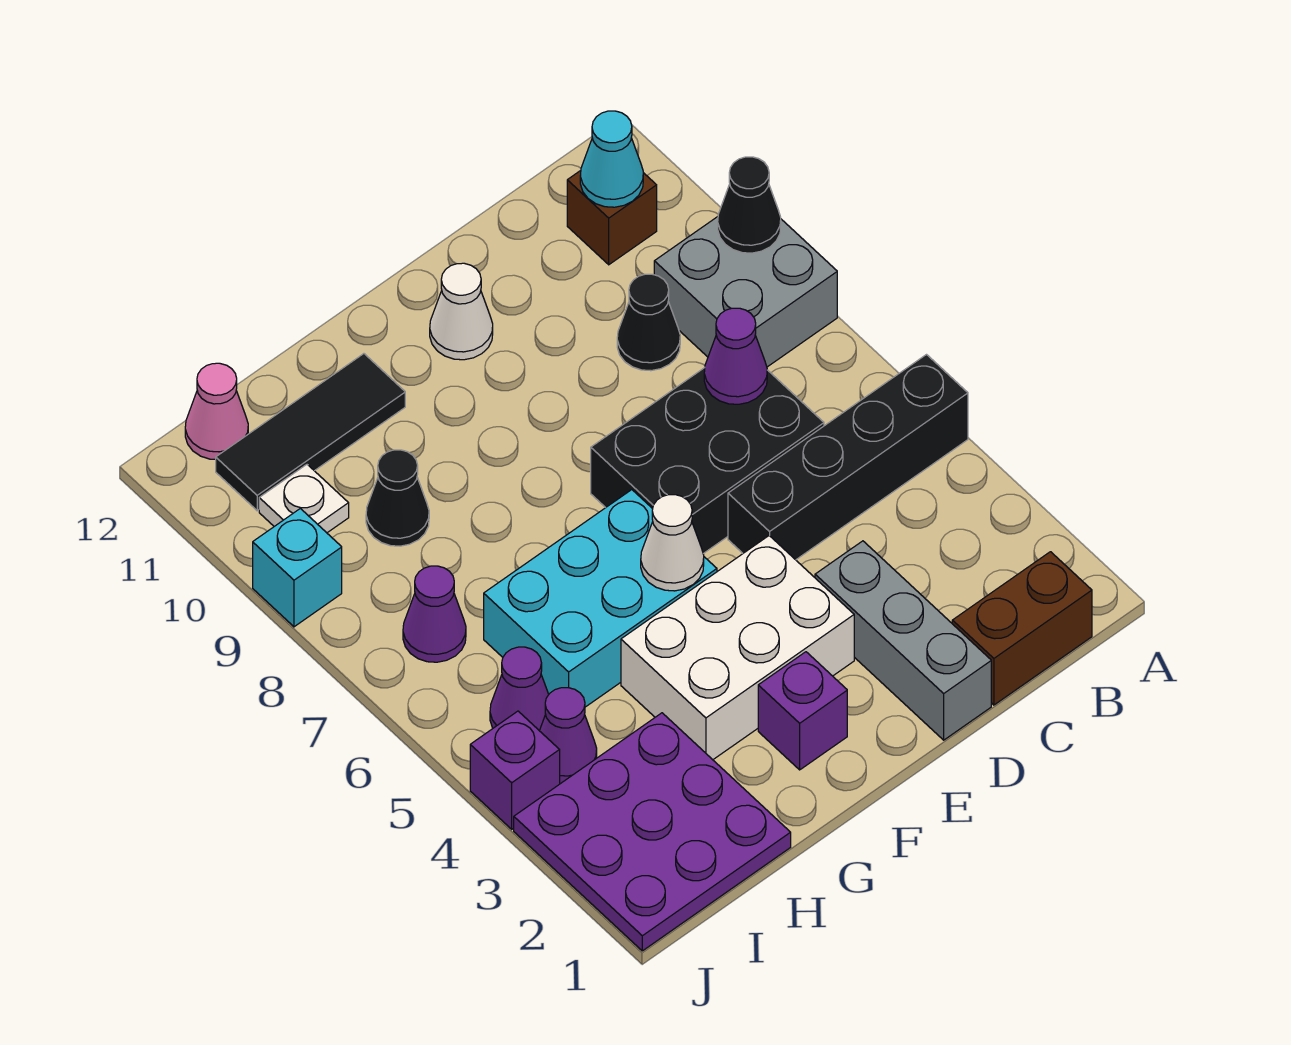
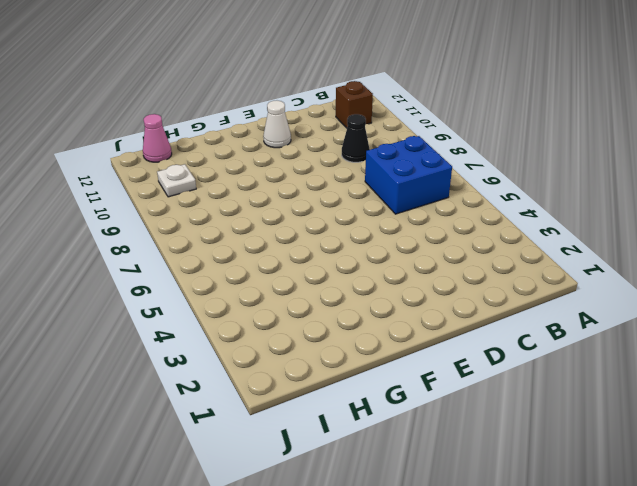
blue brick B6:C7 level 1 -> black brick C6:E7 level 1
none -> black brick A5:D5 level 1
none -> grey brick A8:B9 level 1
none -> brown brick B1:C1 level 1

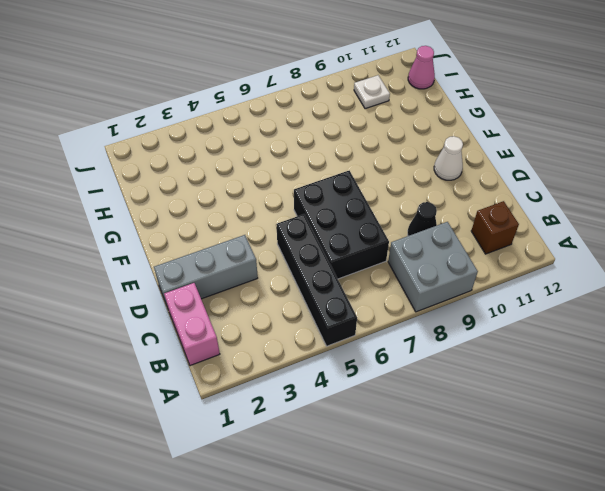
pink brick B1:C1 level 1 -> brown brick B1:C1 level 1
none -> white brick E3:G4 level 1
none -> purple brick F2 level 1
none -> cyan brick F5:H6 level 1

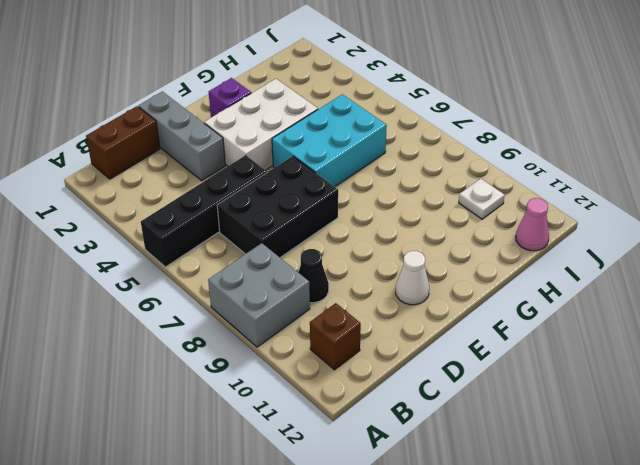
none -> black tile G11:I11 level 1
none -> purple plate H1:J3 level 1
none -> black cone H9 level 1

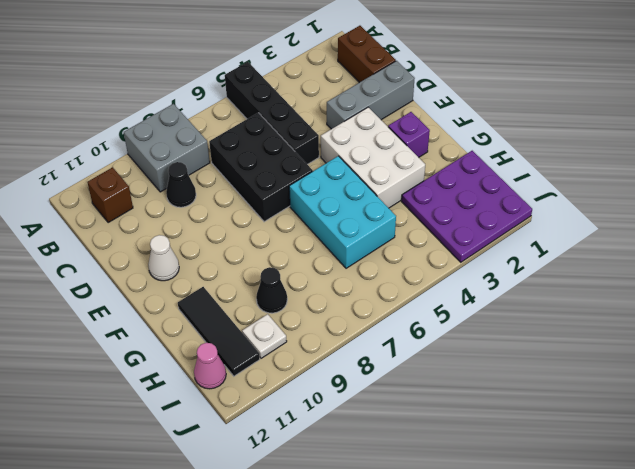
none -> purple cone I4 level 1
none -> purple cone I5 level 1
none -> purple cone I7 level 1

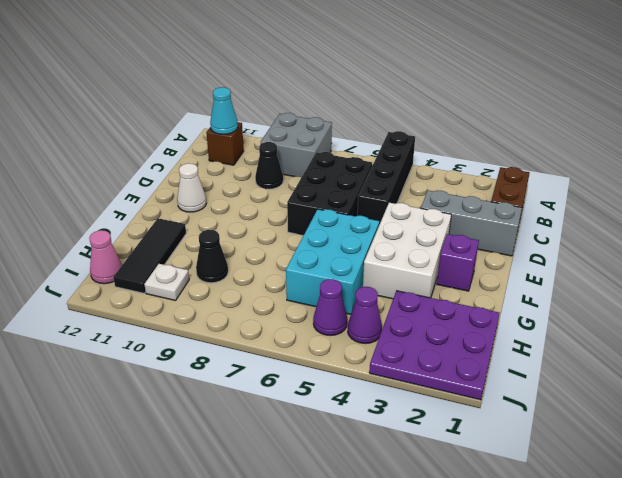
none -> purple cone I7 level 1
none -> purple brick J4 level 1
none -> cyan brick J9 level 1

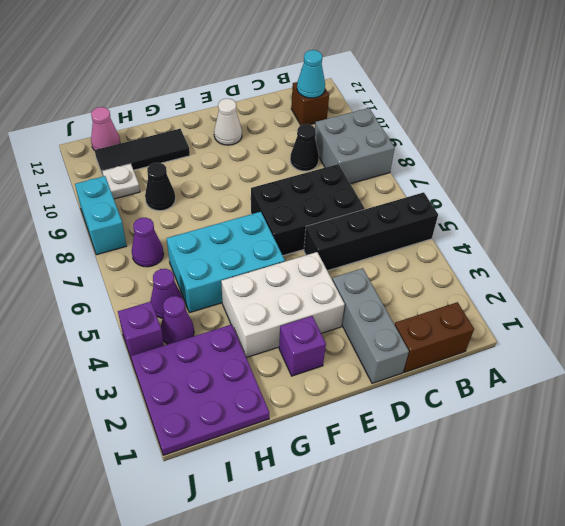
cyan brick J8:J9 level 1 -> cyan brick J9 level 1
none -> black cone A9 level 2
none -> purple cone C7 level 2
none -> white cone F5 level 2

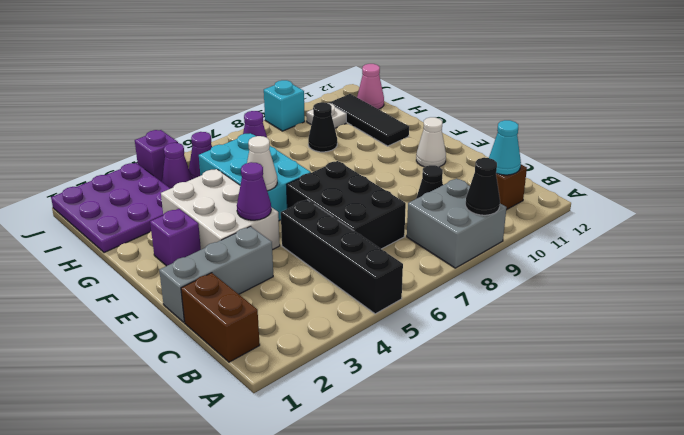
purple cone E4 level 2 -> purple cone C7 level 2

